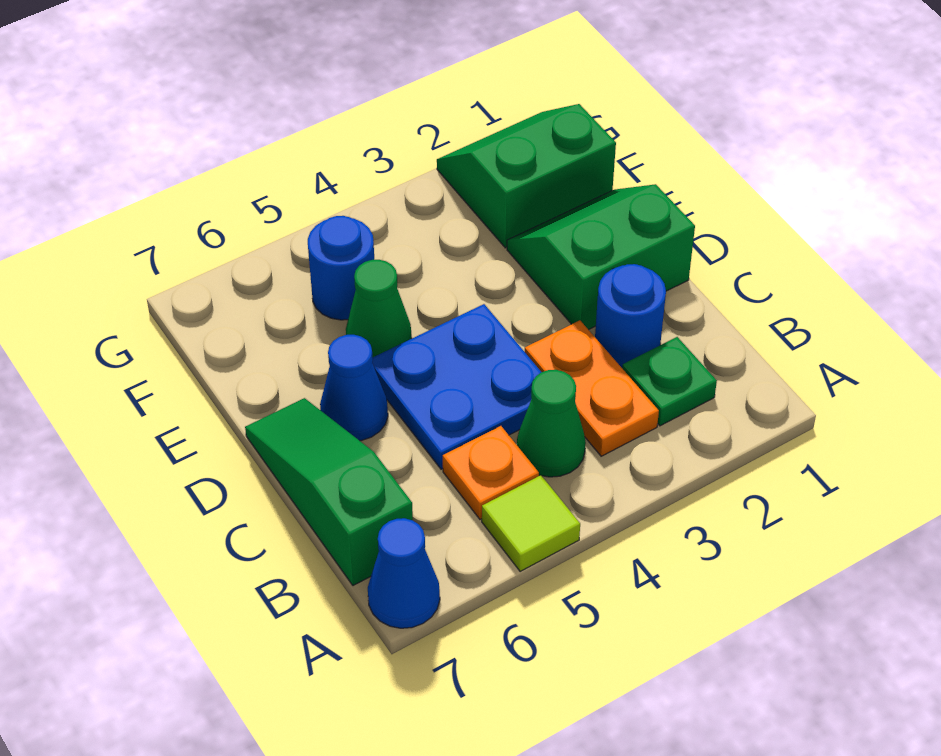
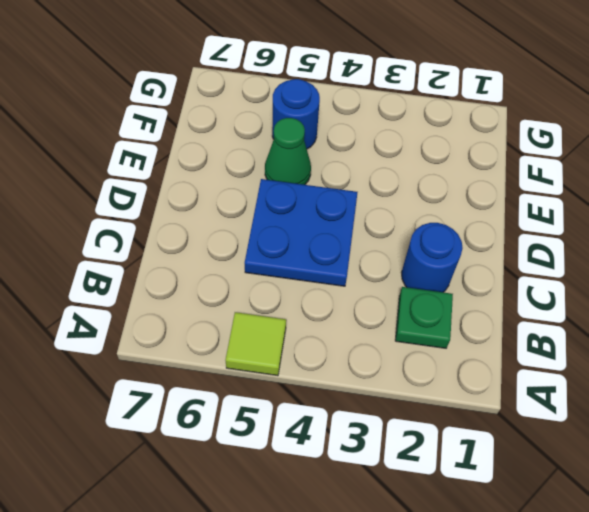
none -> blue cone A7 level 1
none -> orange plate B3:C3 level 1
none -> green cone B4 level 1

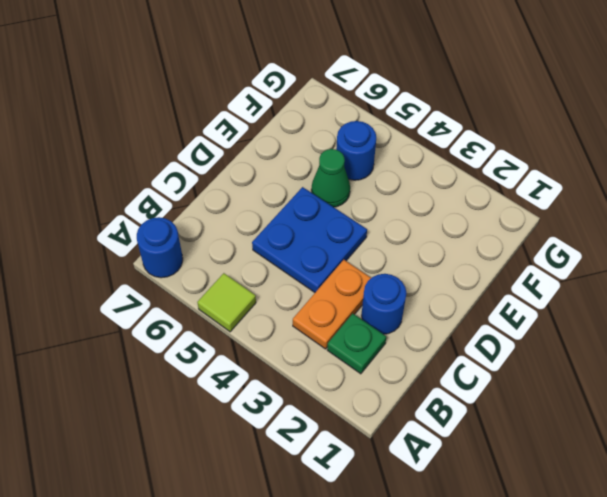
blue round brick A7 level 1 -> blue cone A7 level 1
none -> green cone B4 level 1
none -> orange plate B5 level 1
none -> green slope B7:D7 level 1 top B

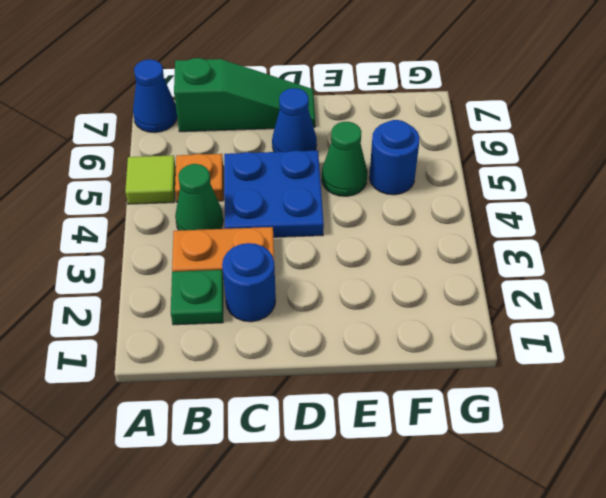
none -> green slope D1:E2 level 1 top D
none -> green slope F1:G2 level 1 top F

